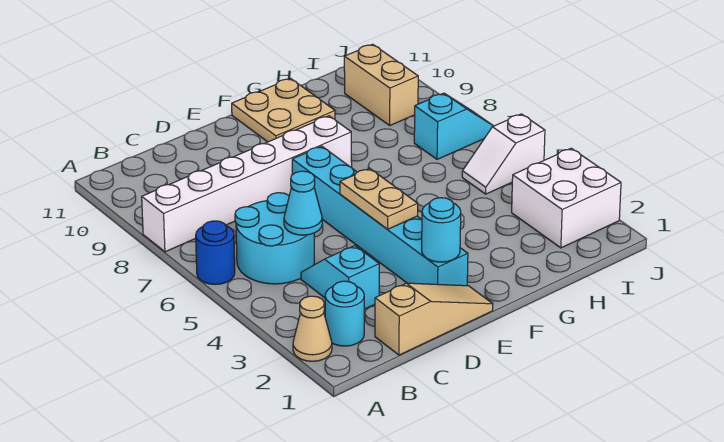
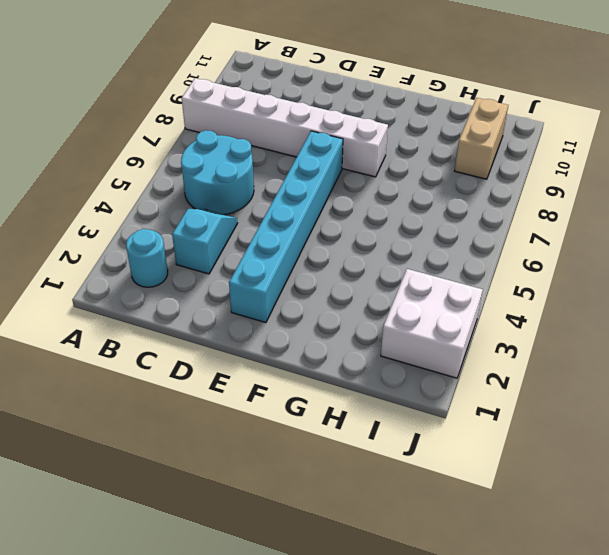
none -> tan cone A2 level 1
none -> blue round brick A6 level 1
none -> tan slope C1:E1 level 1 top C

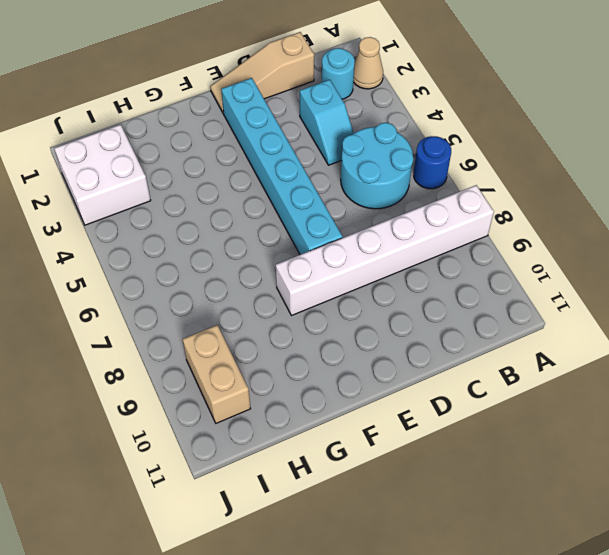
none -> tan plate F10:G11 level 1
none -> white slope I5:J5 level 1 top J
none -> cyan slope I7:J7 level 1 top I

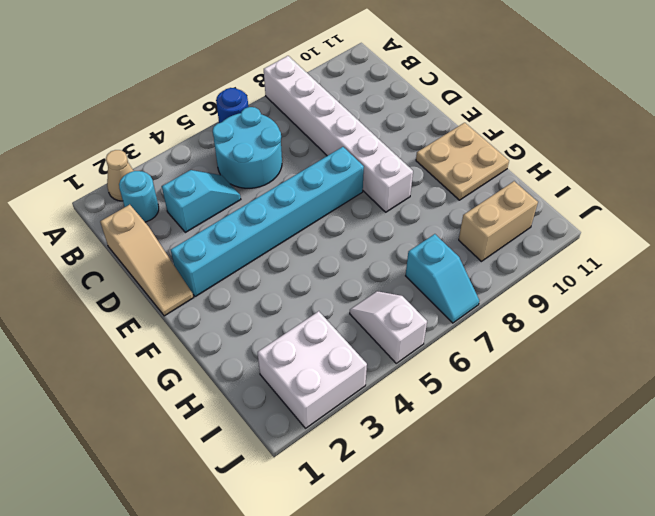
none -> cyan cone C5 level 2
none -> cyan round brick E2 level 2
none -> tan plate E4:E5 level 2

